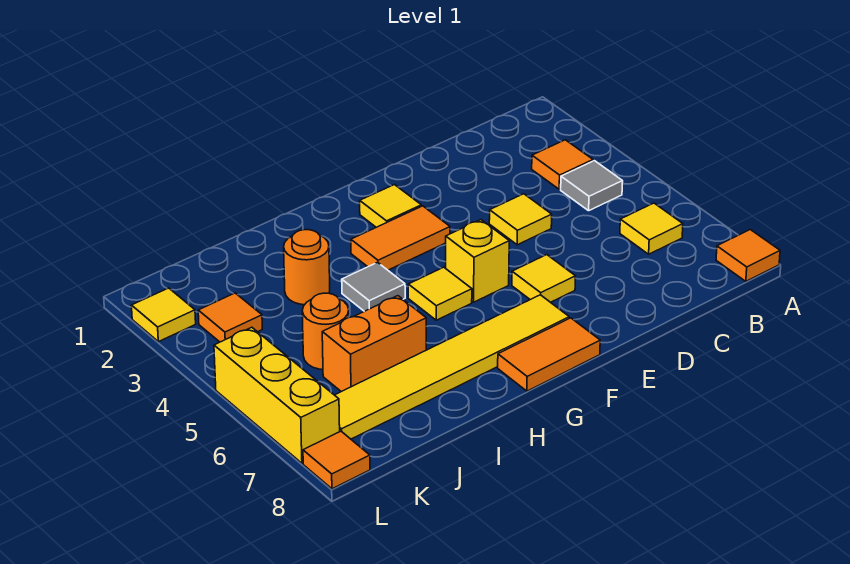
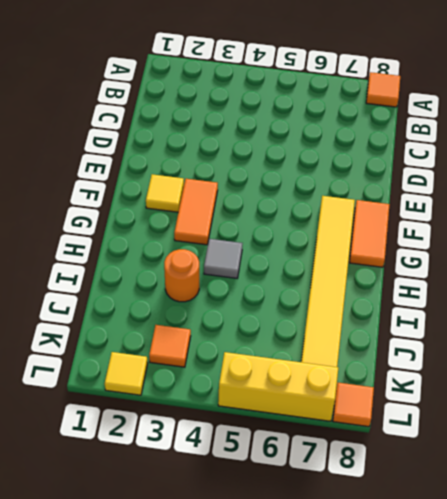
none -> orange tile B3 level 1
none -> grey tile B4 level 1
none -> yellow tile B6 level 1

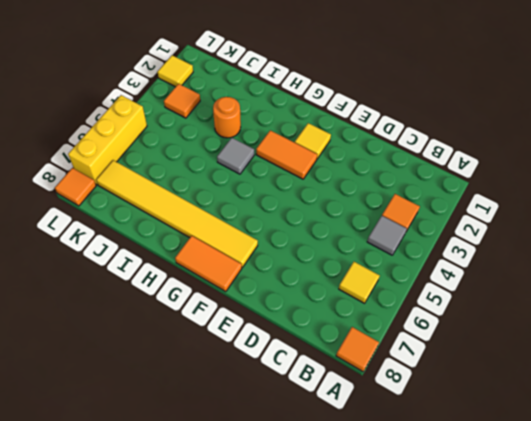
none -> yellow tile D4 level 1
none -> yellow tile E6 level 1
none -> yellow brick F5 level 1

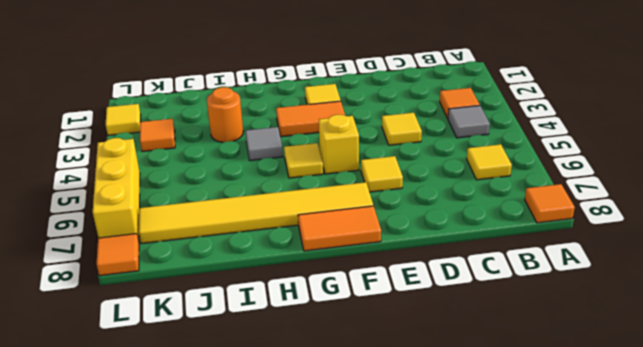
none -> orange brick I6:J6 level 1
none -> orange round brick J5 level 1

